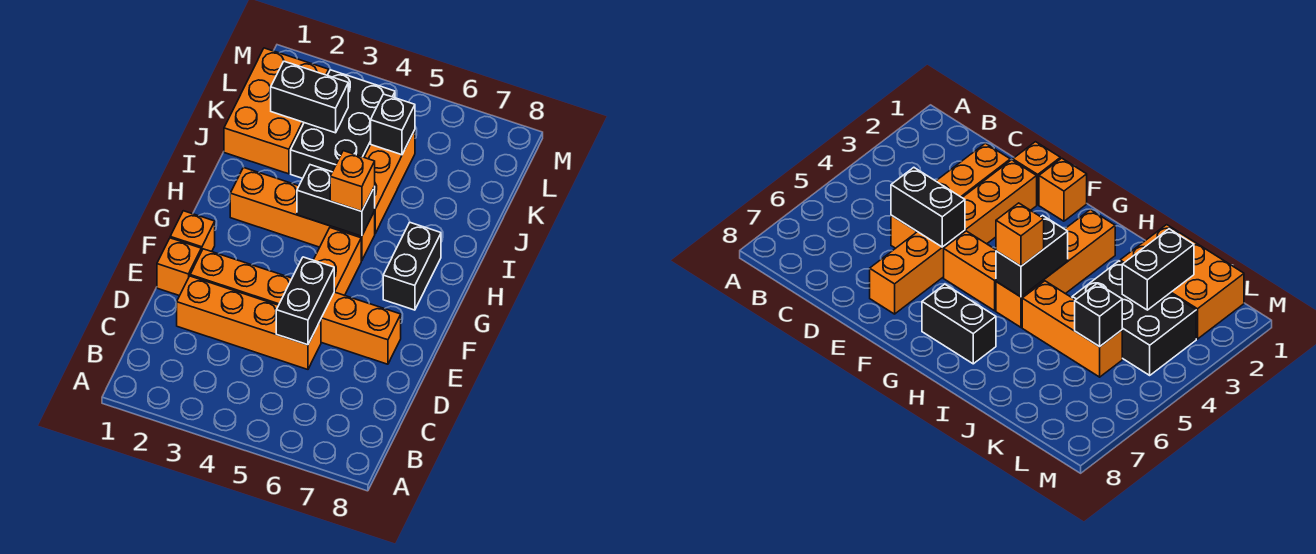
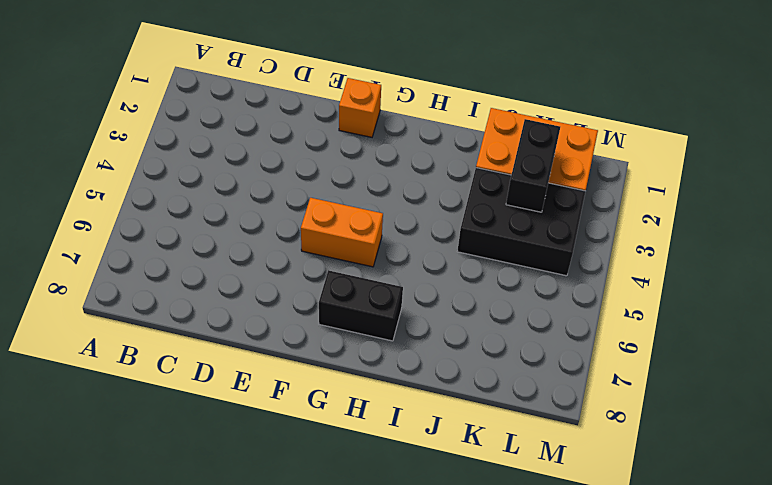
none -> orange brick D2:D5 level 1
none -> orange brick E1 level 1
none -> orange brick E2:E7 level 1

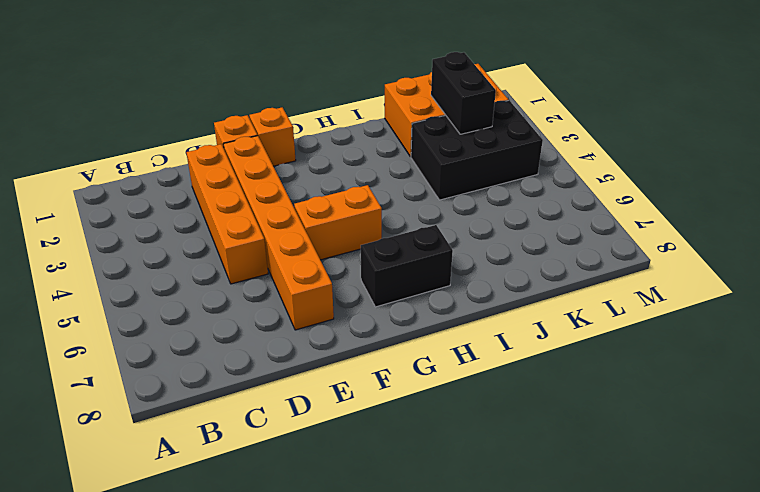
none -> orange brick H2:H5 level 1
none -> orange brick I5:K5 level 1
none -> black brick D5:E5 level 2

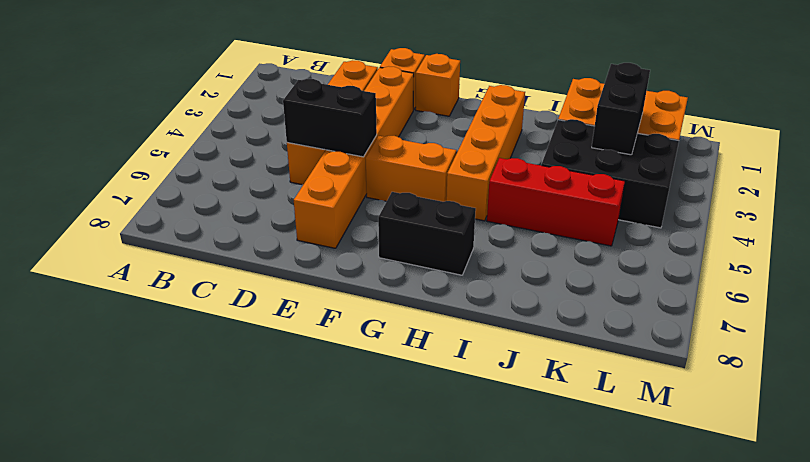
red brick I5:K5 level 1 -> orange brick I5:K5 level 1
none -> black brick H4:H5 level 2
none -> black brick K5 level 2
none -> orange brick H5 level 3

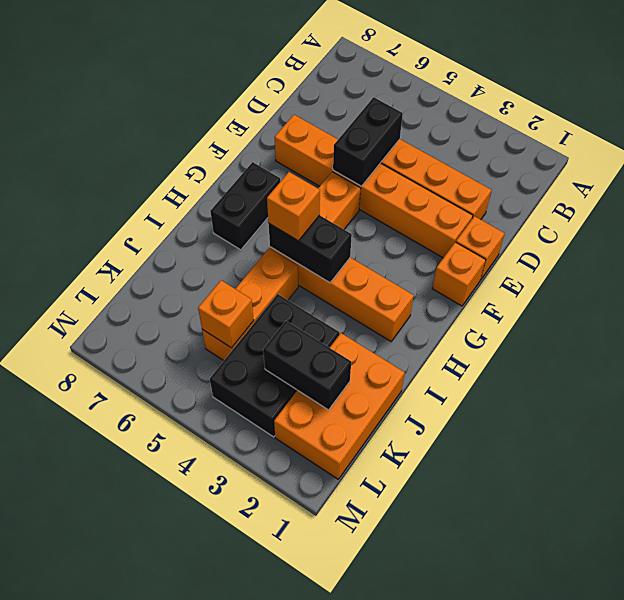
orange brick K5 level 2 -> black brick K5 level 2

